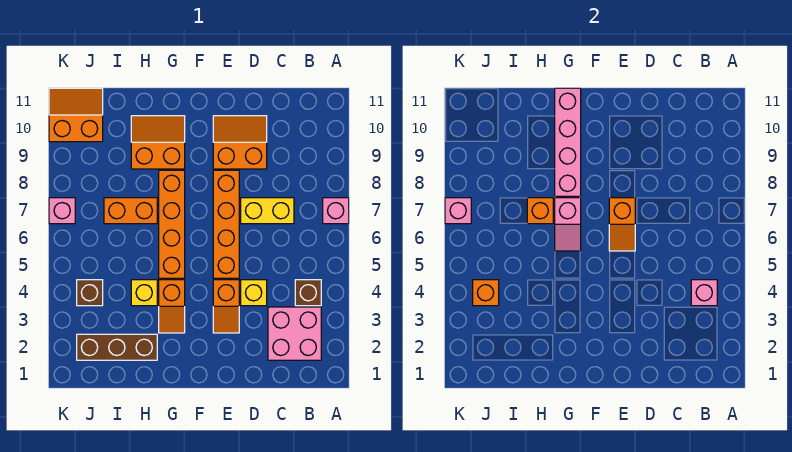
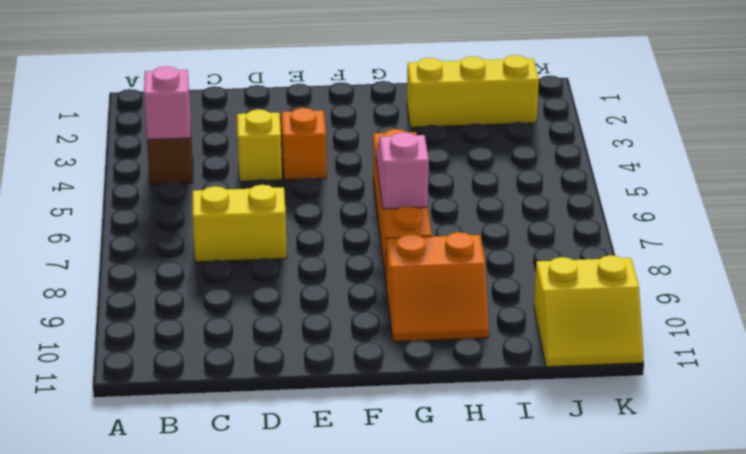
yellow brick H2:J2 level 1 -> brown brick H2:J2 level 1
yellow slope J10:K11 level 1 top 10 -> orange slope J10:K11 level 1 top 10
none -> pink brick A7 level 1
none -> pink brick B2:C3 level 1
none -> orange slope D9:E10 level 1 top 9

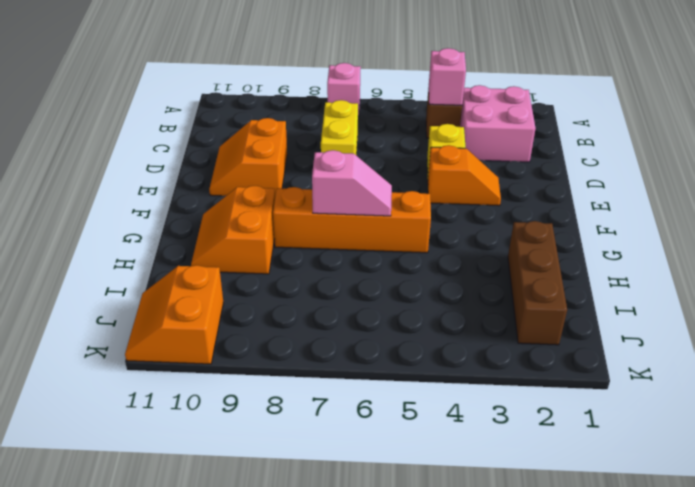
none -> orange brick E5:E8 level 1
none -> orange slope G3:G4 level 1 top 4
none -> yellow brick H4 level 1

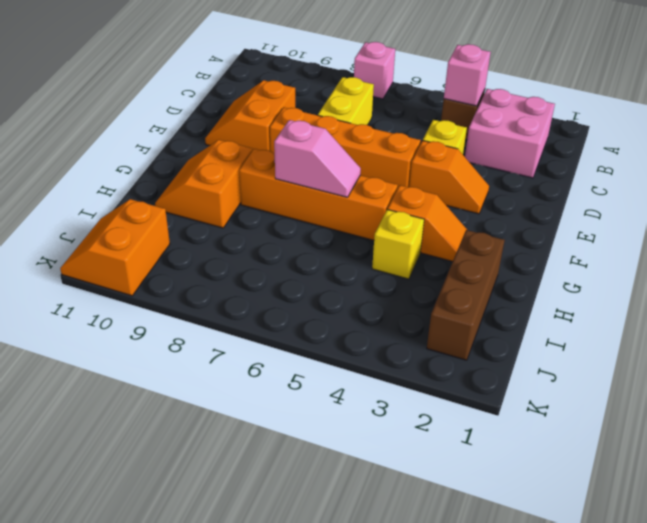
none -> orange brick H7:I7 level 1
none -> brown brick J4 level 1
none -> pink brick K7 level 1

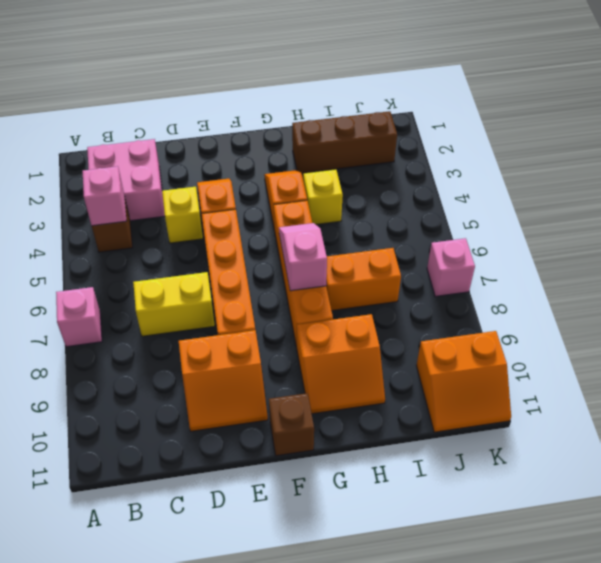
brown brick F11 level 1 -> brown brick J4 level 1
none -> orange slope E6:E7 level 2 top 7
none -> pink brick G8:G11 level 2
none -> orange brick H7 level 2

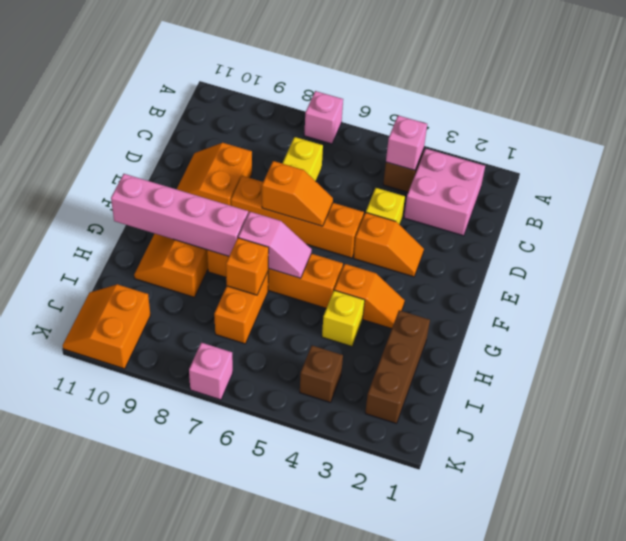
none -> orange brick J4 level 2
none -> pink brick K7 level 2

